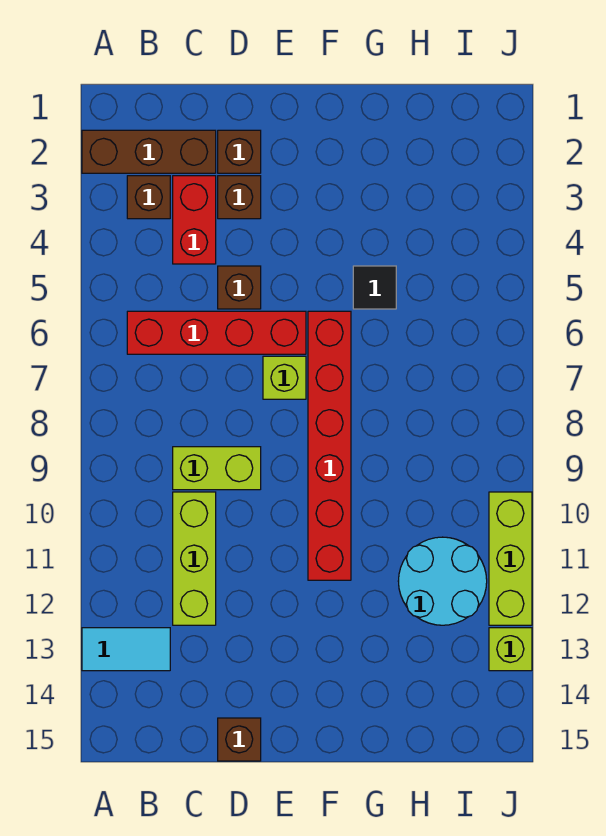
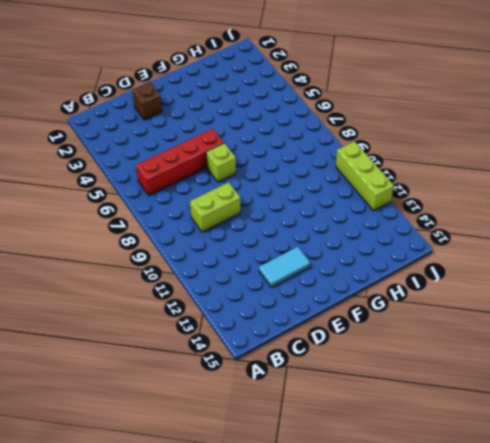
cyan tile D13:E13 level 1 -> cyan tile A13:B13 level 1
none -> brown brick A2:C2 level 1
none -> brown brick B3 level 1
none -> red brick C3:C4 level 1

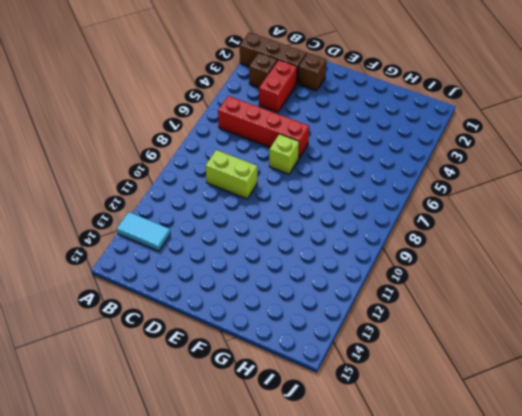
none -> lime brick C10:C12 level 1
none -> brown brick D3 level 1
none -> brown brick D5 level 1

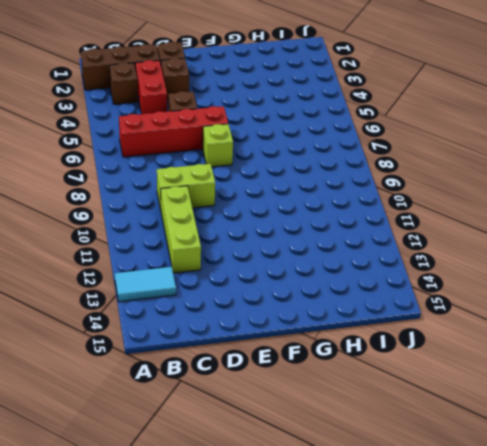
none -> brown brick D15 level 1
none -> red brick F6:F11 level 1
none -> black tile G5 level 1

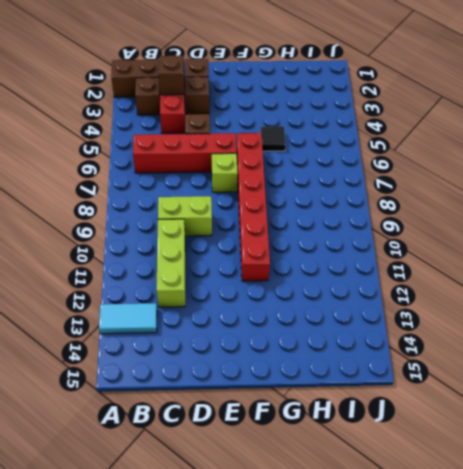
brown brick C3 level 2 -> brown brick D15 level 1
none -> cyan round brick H11:I12 level 1
none -> lime brick J10:J12 level 1
none -> lime brick J13 level 1

